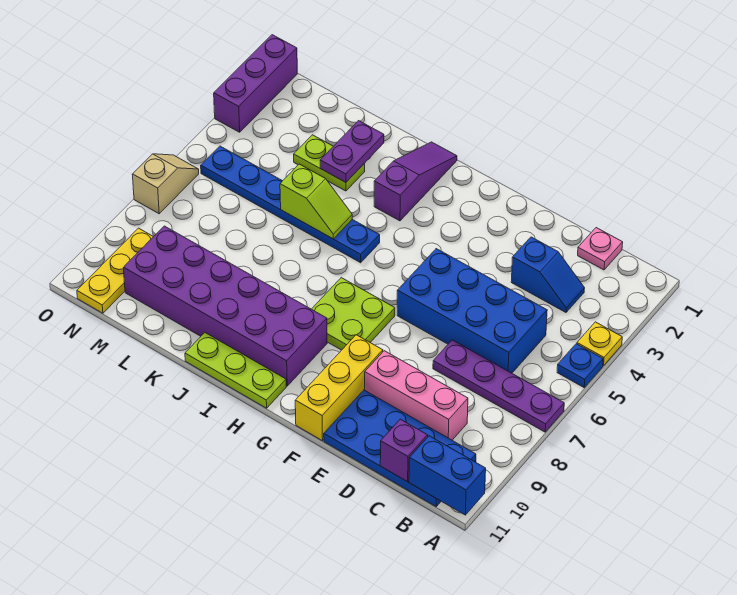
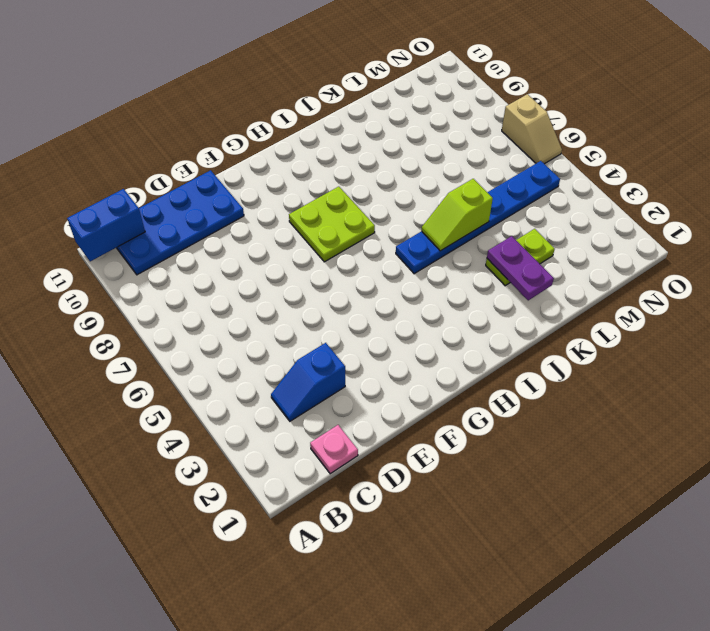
none -> yellow plate A4 level 1
none -> blue plate A5 level 1
none -> purple plate A7:D7 level 1

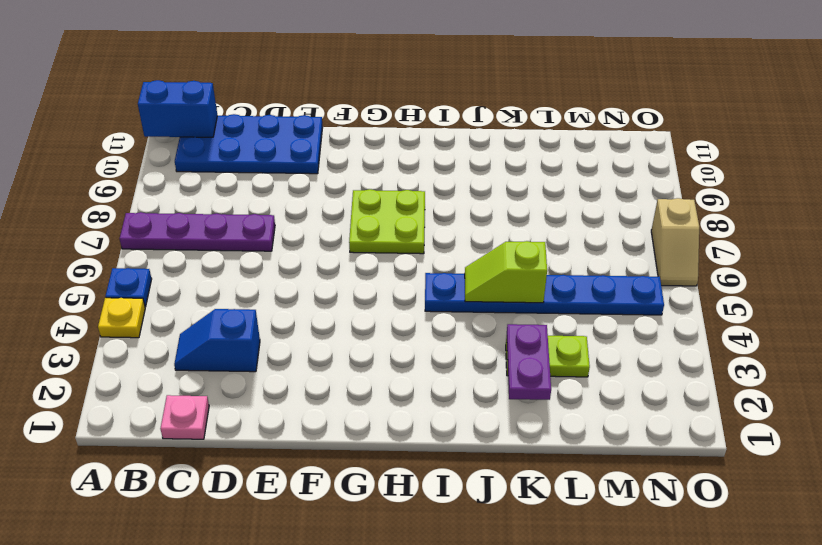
none -> blue brick C5:F6 level 1
none -> pink brick C9:E9 level 1
none -> yellow brick F9:F11 level 1

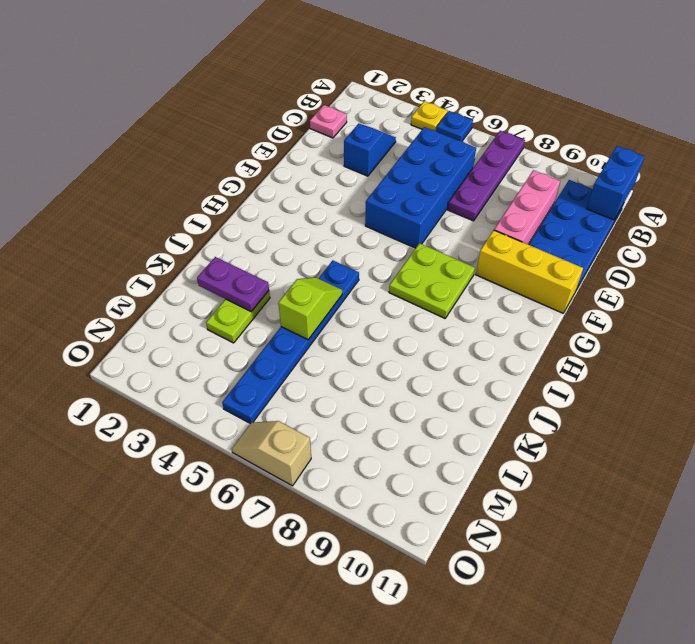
none -> purple brick H9:M10 level 1
none -> lime plate H11:J11 level 1
none -> purple slope I1:I3 level 1 top 3

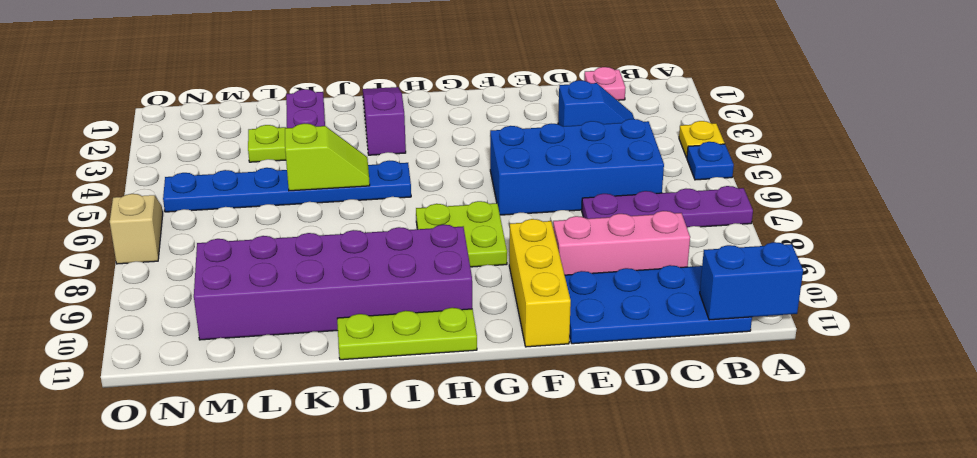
none -> yellow plate N9:N11 level 1
none -> purple brick O1:O3 level 1
none -> purple brick C11 level 2

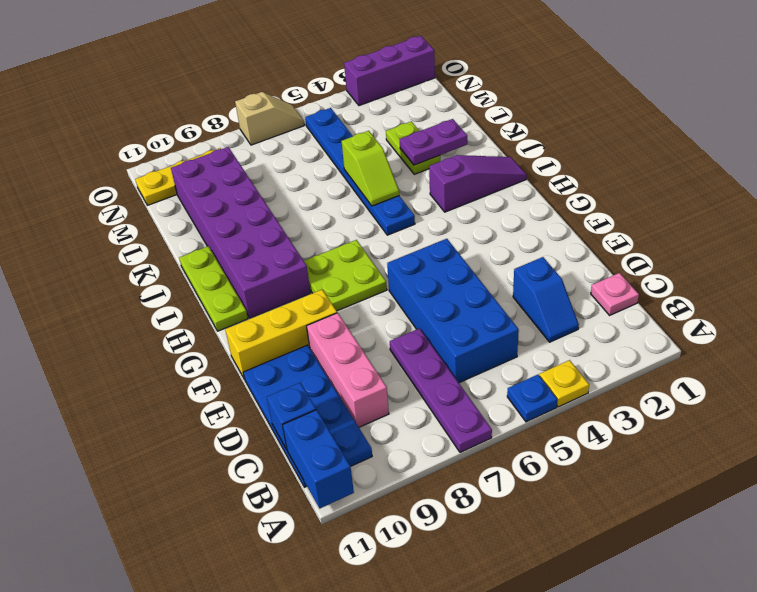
blue brick C11 level 2 -> purple brick C11 level 2

